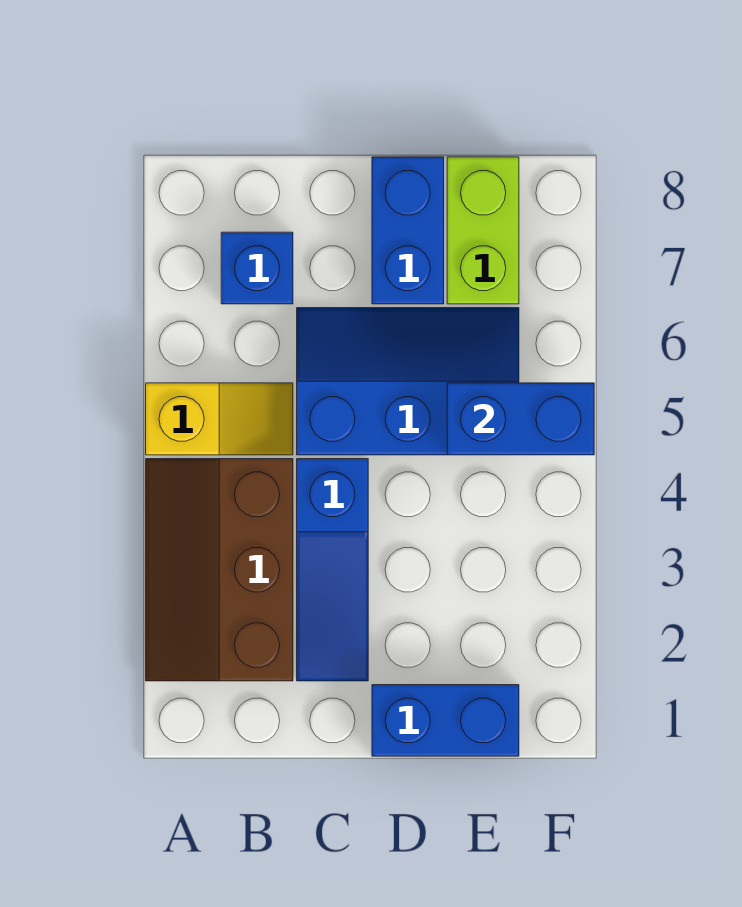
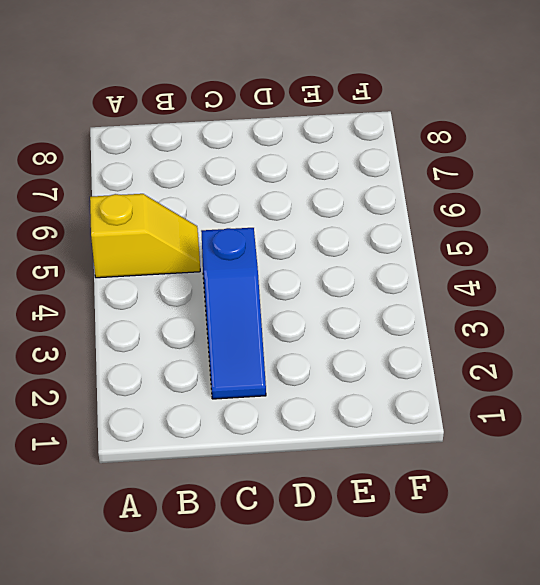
none -> brown slope A2:B4 level 1 top B
none -> blue brick B7 level 1

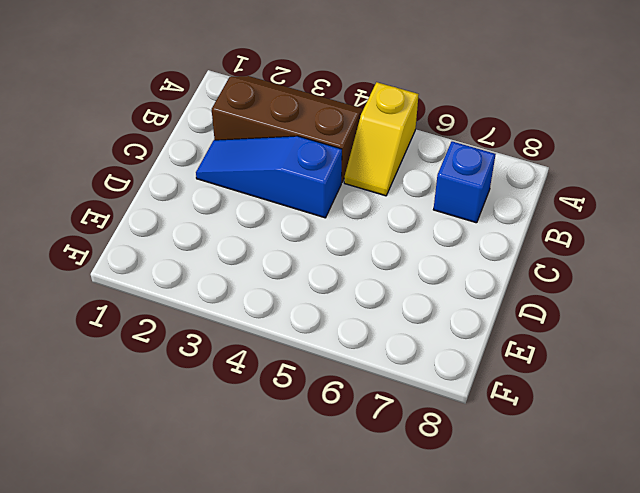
none -> blue slope C5:E6 level 1 top 5
none -> blue brick D1:E1 level 1

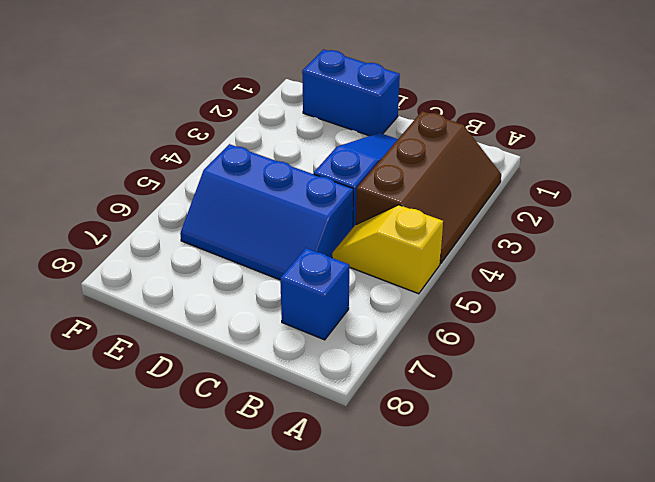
none -> blue brick D7:D8 level 1
none -> lime brick E7:E8 level 1

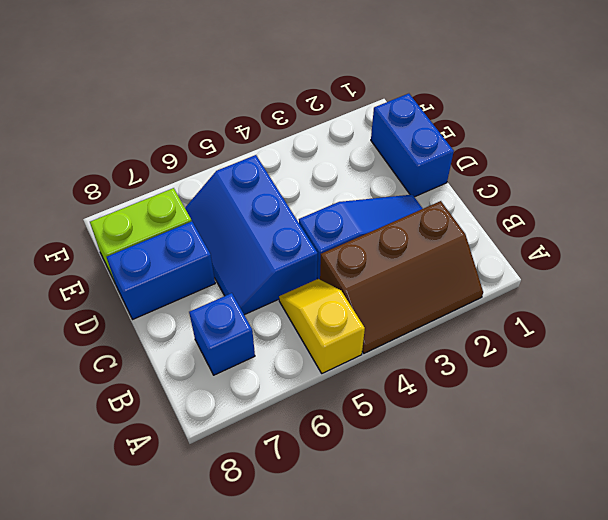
none -> blue brick E5:F5 level 2

